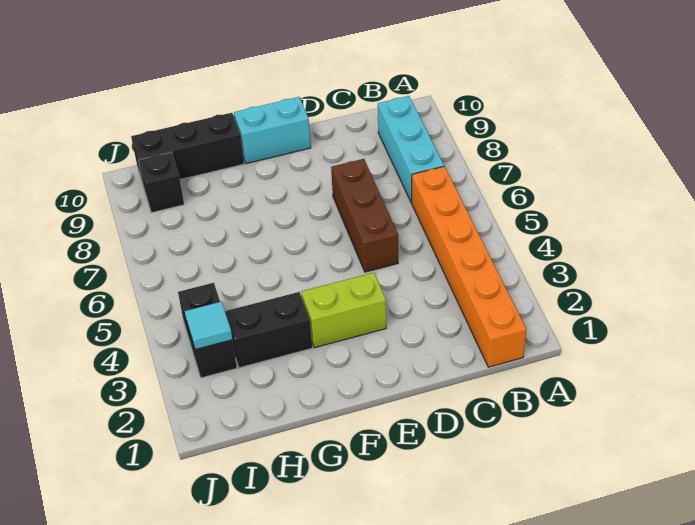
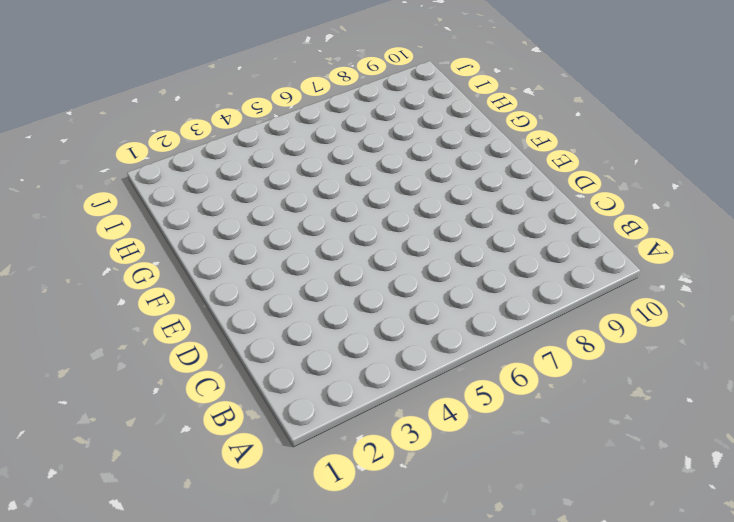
none -> orange brick B1:B6 level 1
none -> cyan brick B7:B9 level 1

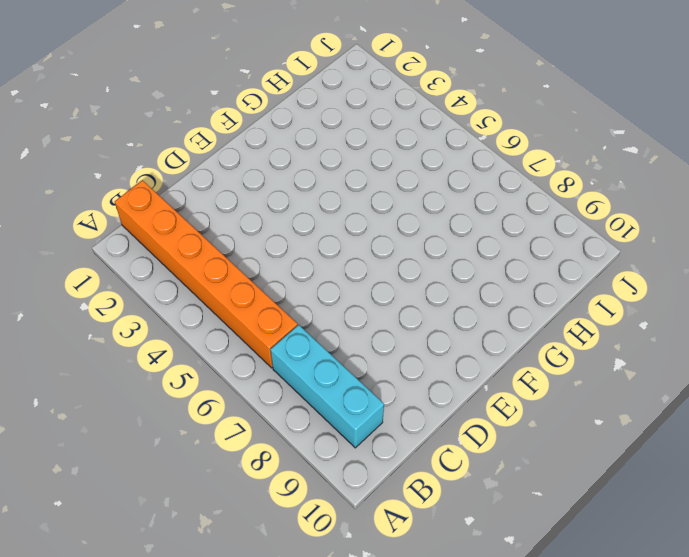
none -> brown brick D5:D7 level 1
none -> lime brick E3:F3 level 1

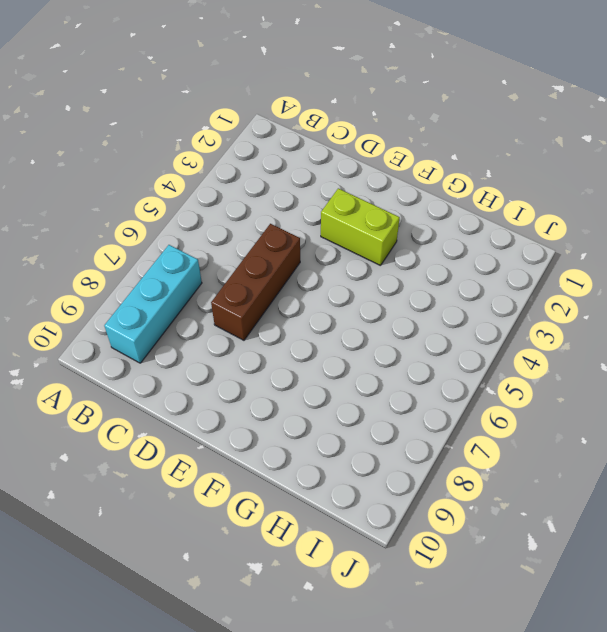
none -> orange brick B1:B6 level 1
none -> cyan brick E10:F10 level 1

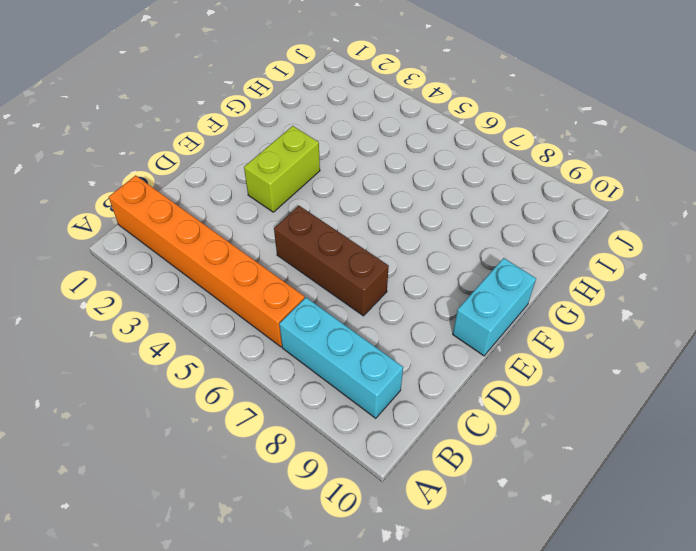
none -> black brick G3:H3 level 1
none -> black brick G10:I10 level 1

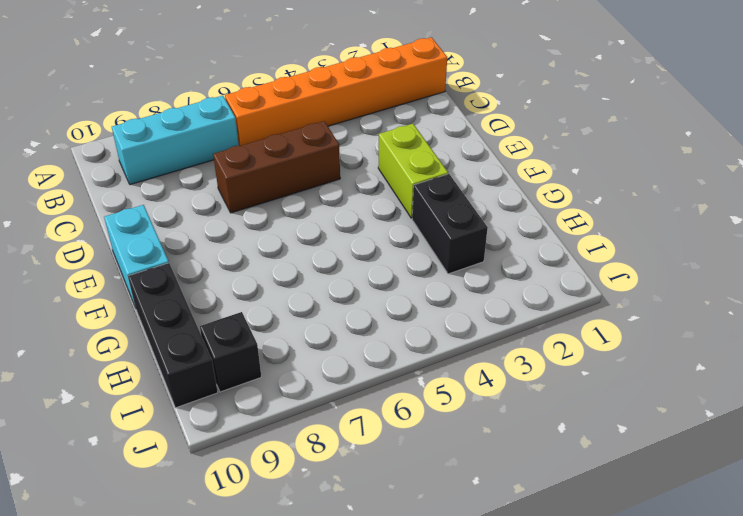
none -> black brick I3:I4 level 1
none -> cyan tile I3 level 2

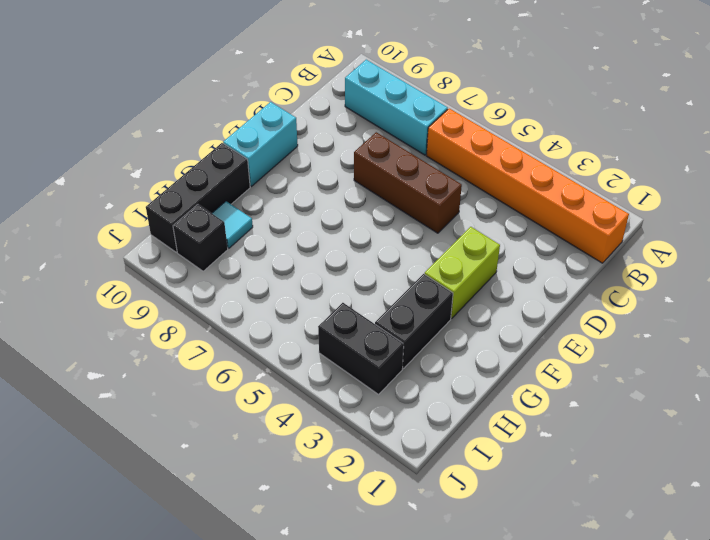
cyan tile H9 level 1 -> cyan tile I3 level 2

